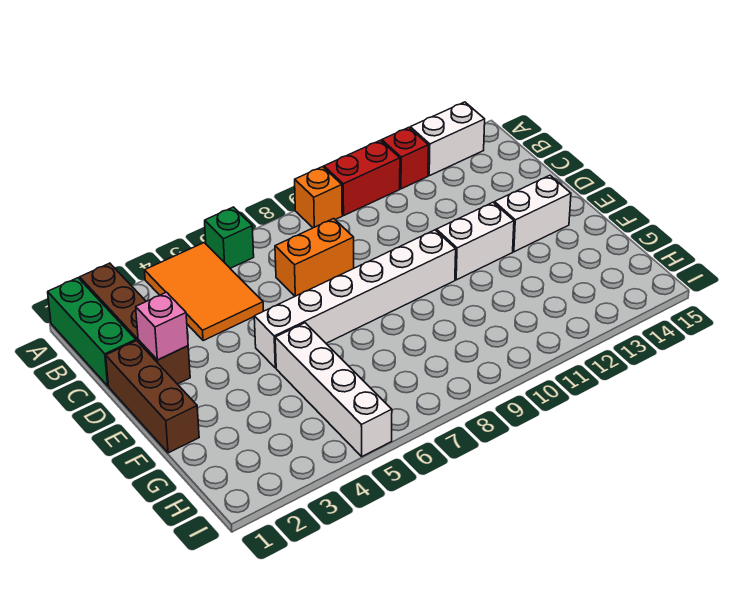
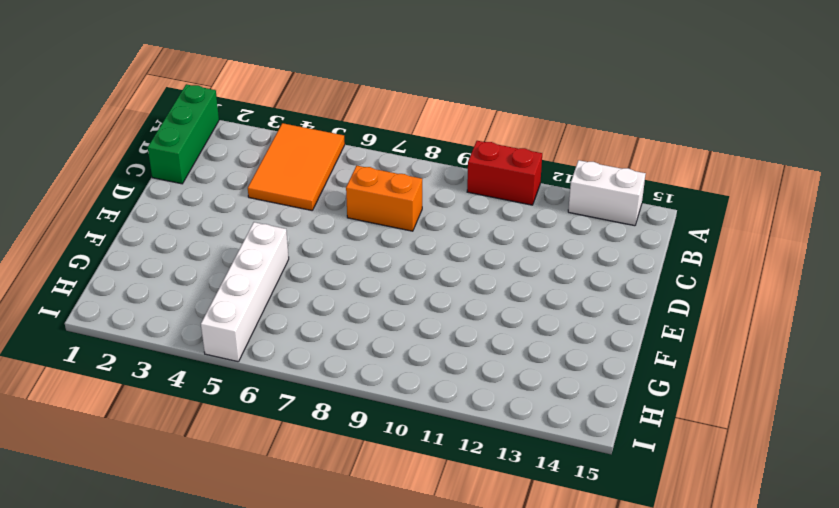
none -> brown brick A2:D2 level 1
none -> green brick A6 level 1
none -> orange brick A9 level 1

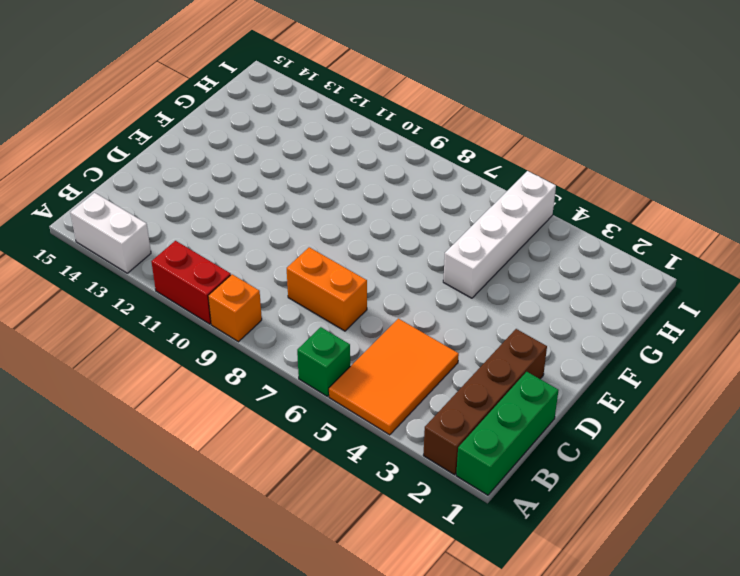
none -> red brick A12 level 1
none -> brown brick D1:F1 level 1
none -> white brick E5:E10 level 1

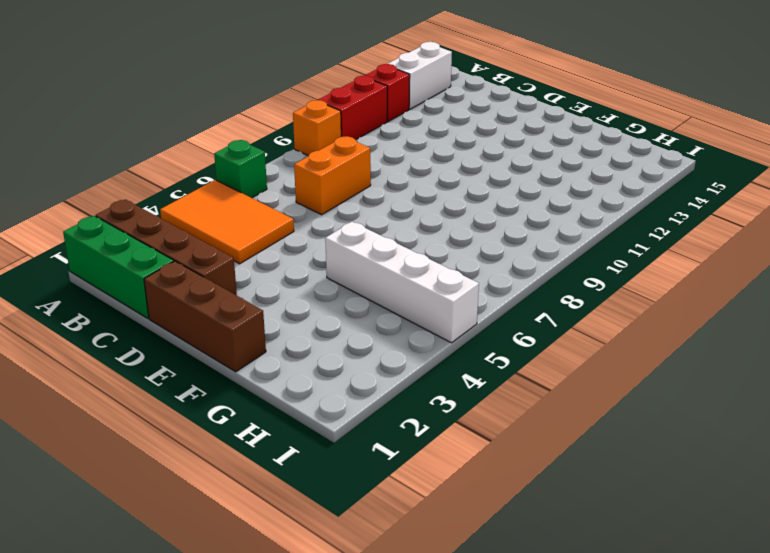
none -> white brick E5:E10 level 1
none -> white brick E11:E12 level 1
none -> white brick E13:E14 level 1

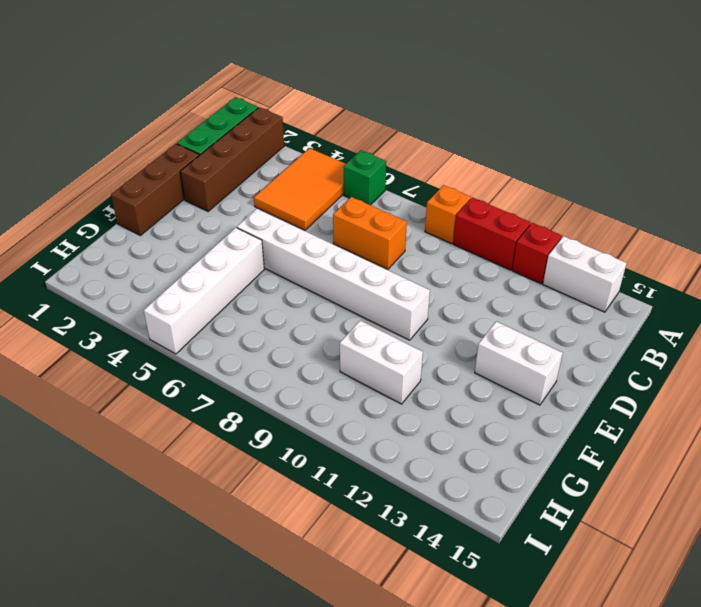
white brick G10:G11 level 1 -> white brick E11:E12 level 1
none -> pink brick D2 level 2

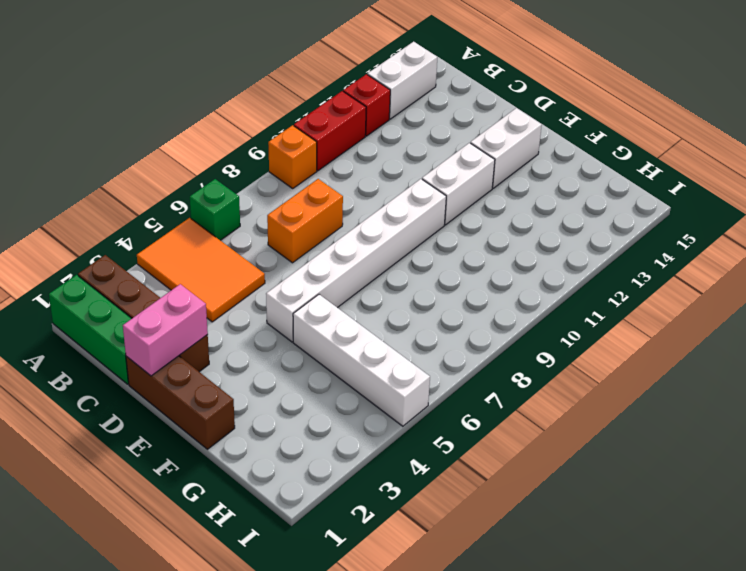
pink brick D1:D2 level 2 -> pink brick D2 level 2

